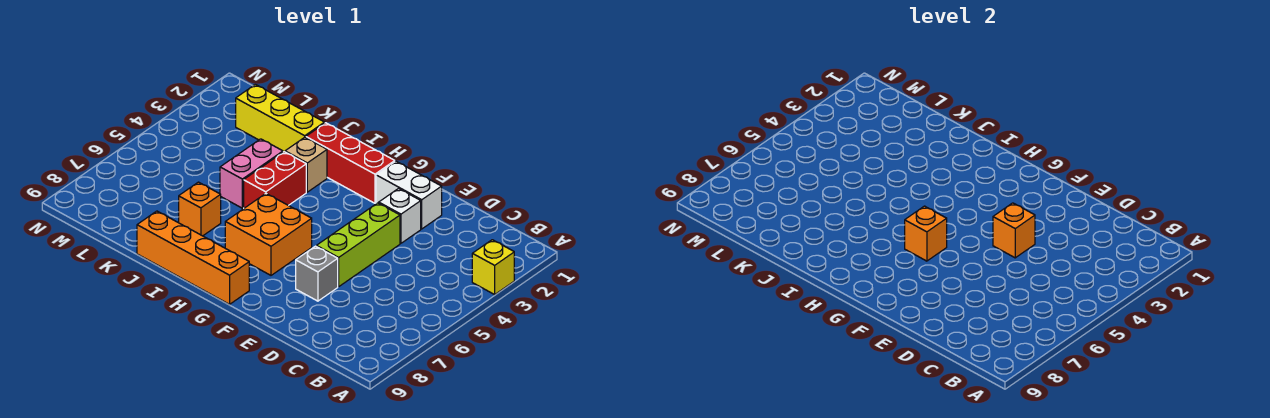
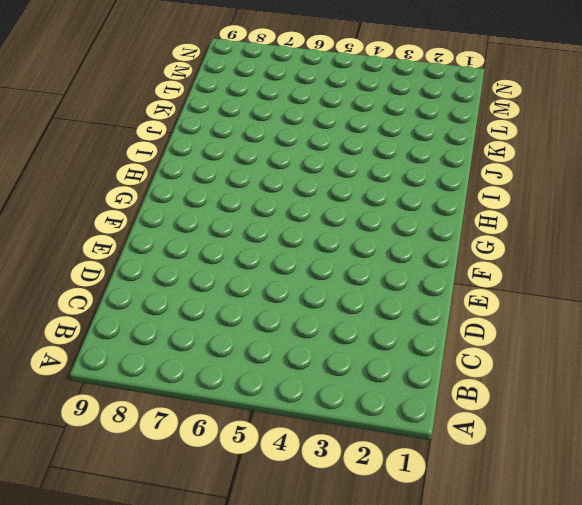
none -> yellow brick A3 level 1
none -> white brick E2:F2 level 1
none -> white brick E3 level 1

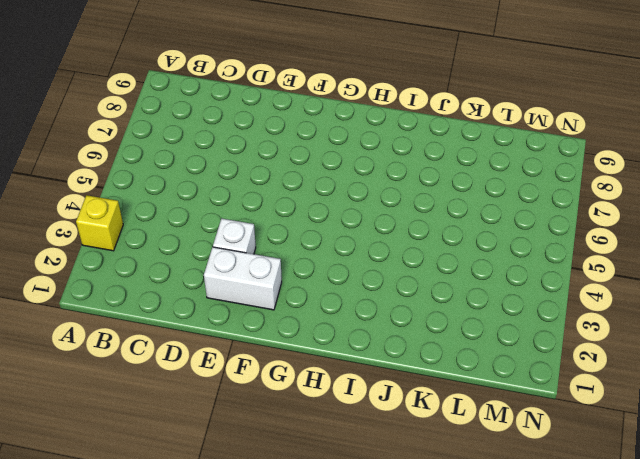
none -> lime brick E4:E6 level 1
none -> grey brick E7 level 1
none -> red brick G2:I2 level 1

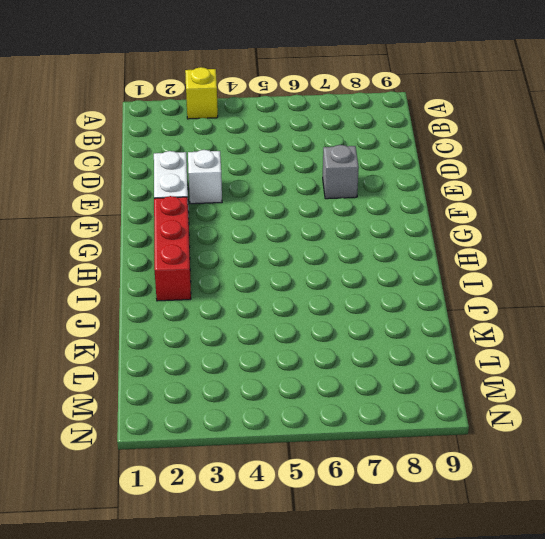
none -> lime brick E4:E6 level 1
none -> orange brick G6:H7 level 1
none -> orange brick G9:J9 level 1

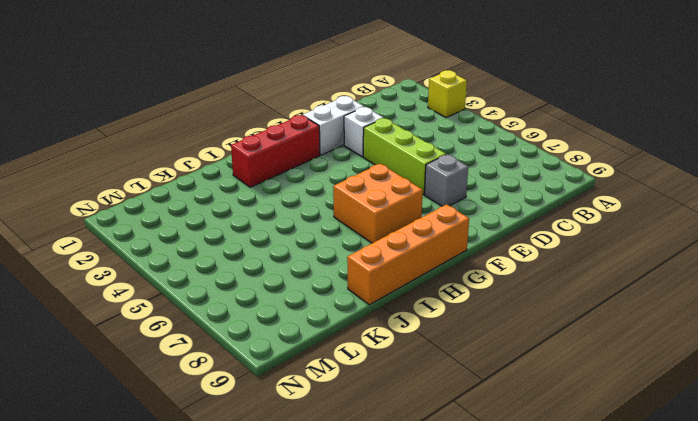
none -> tan brick I3 level 1
none -> red brick I4:I5 level 1
none -> yellow brick J2:L2 level 1

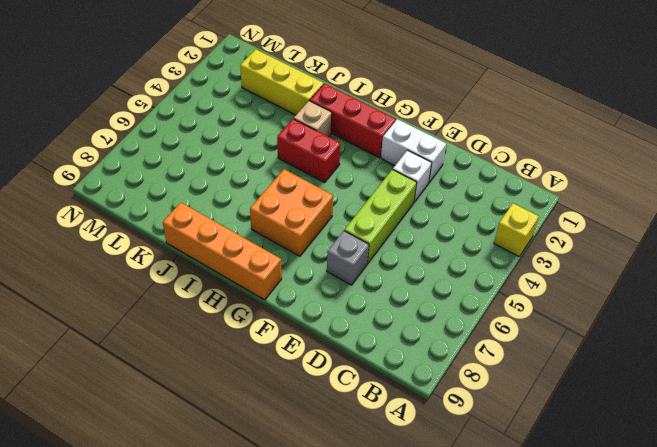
red brick H4:I4 level 1 -> red brick I4:I5 level 1
none -> pink brick J4:J5 level 1
none -> orange brick J7 level 1
none -> orange brick E4 level 2

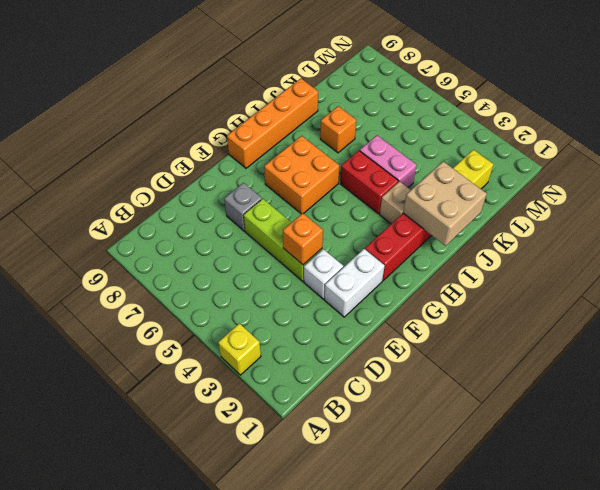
tan brick I1:J2 level 2 -> none
none -> orange brick G6 level 2

